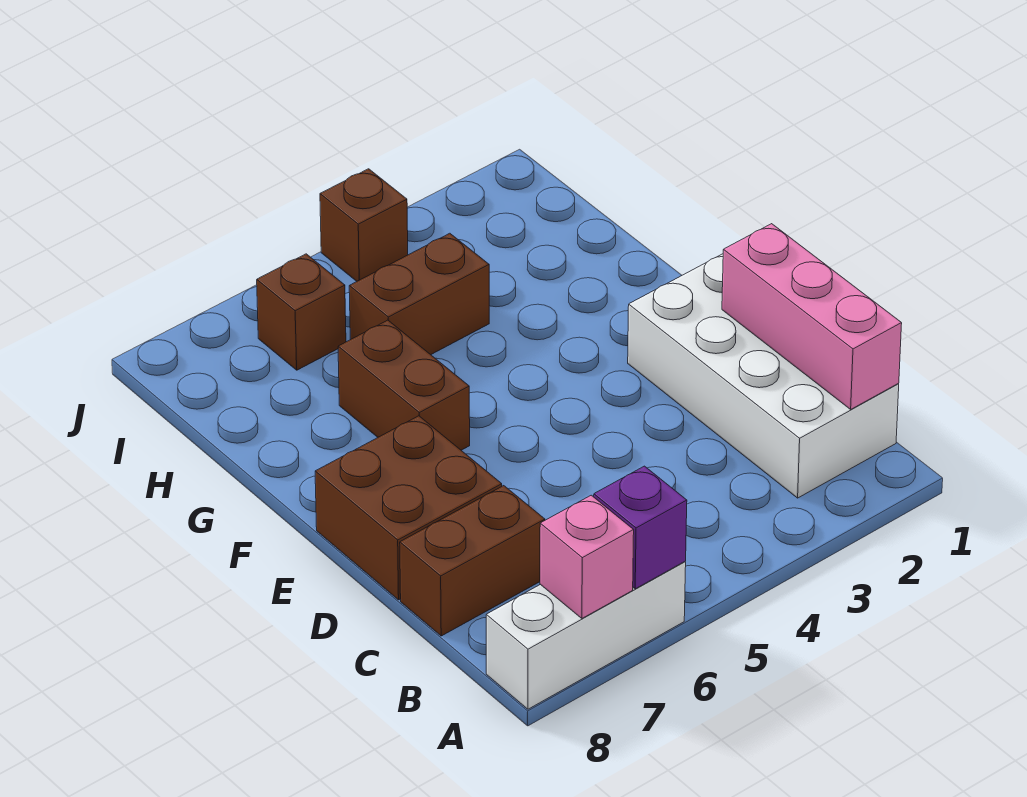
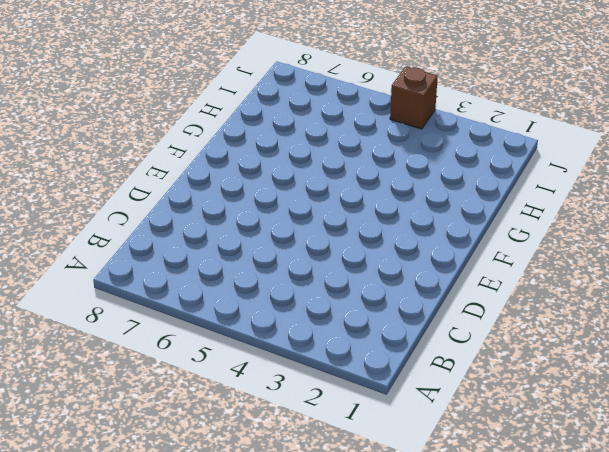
none -> white brick A6:A8 level 1
none -> white brick B1:E2 level 1

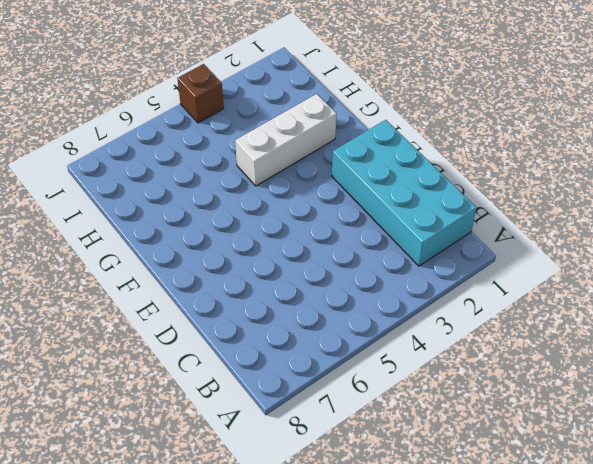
cyan brick B1:E2 level 1 -> white brick B1:E2 level 1
white brick G2:G4 level 1 -> white brick A6:A8 level 1
none -> brown brick C7:C8 level 1
none -> brown brick D7:E8 level 1

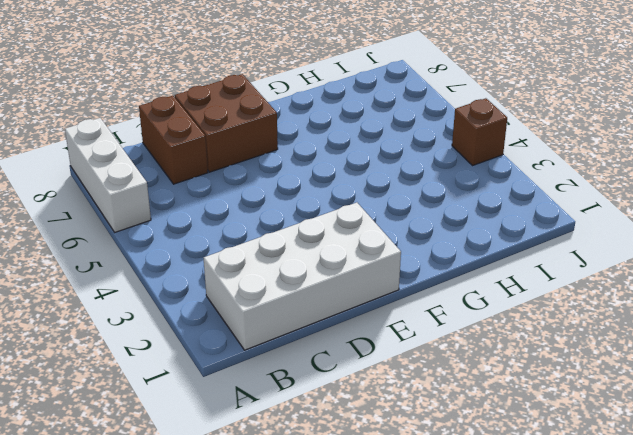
none -> brown brick F6:G6 level 1
none -> brown brick H4:H5 level 1

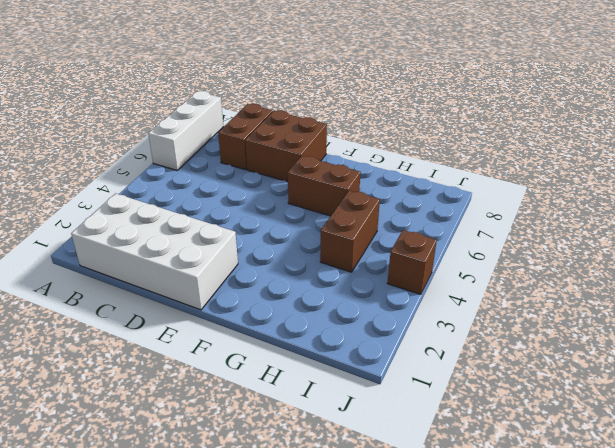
none -> brown brick I6 level 1
none -> purple brick A6 level 2

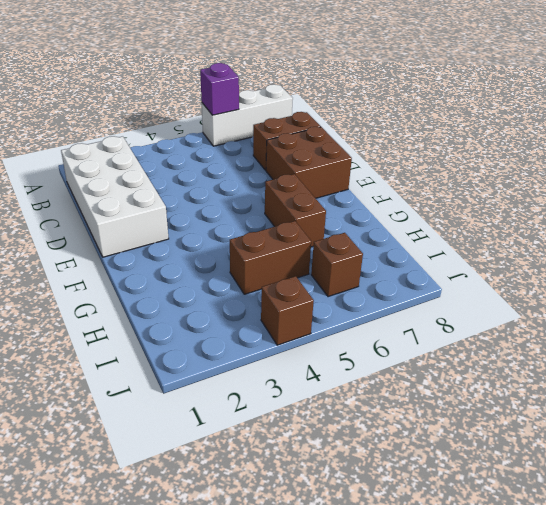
none -> pink brick A7 level 2
none -> pink brick B1:D1 level 2

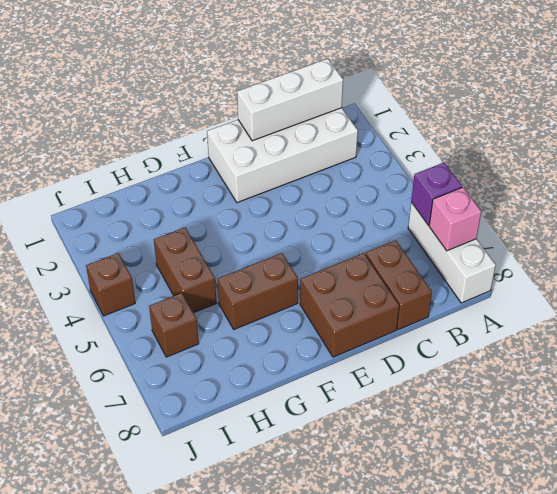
white brick B1:D1 level 2 -> pink brick B1:D1 level 2

